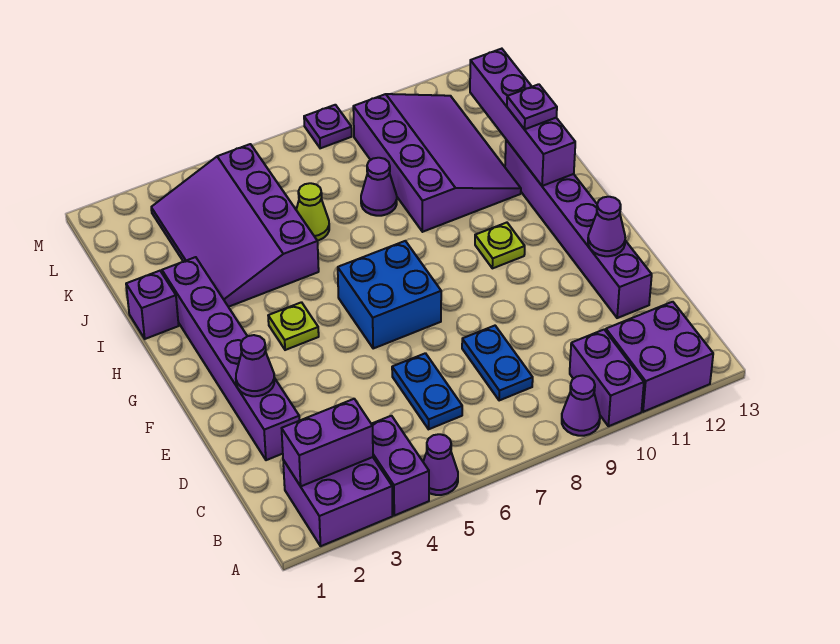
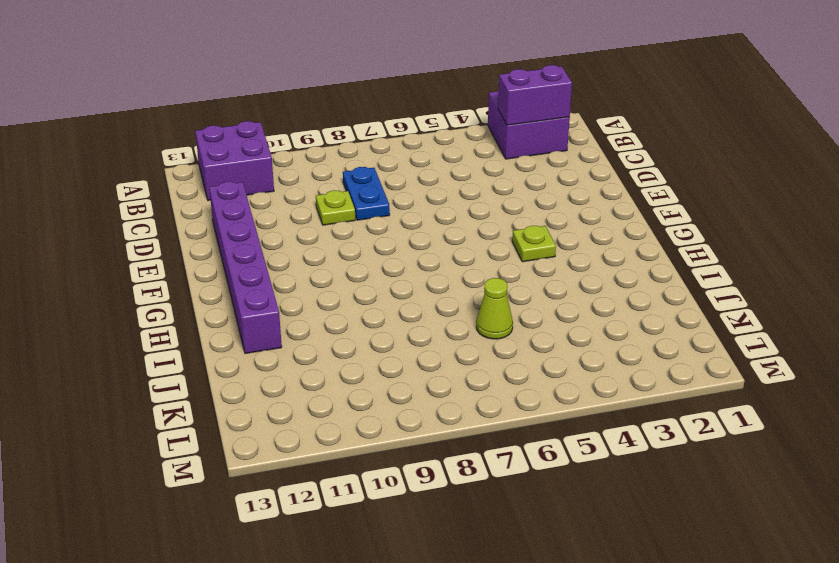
lime plate D9 level 1 -> lime plate G10 level 1
none -> purple brick A4:B4 level 1
none -> purple cone A5 level 1
none -> purple cone A9 level 1

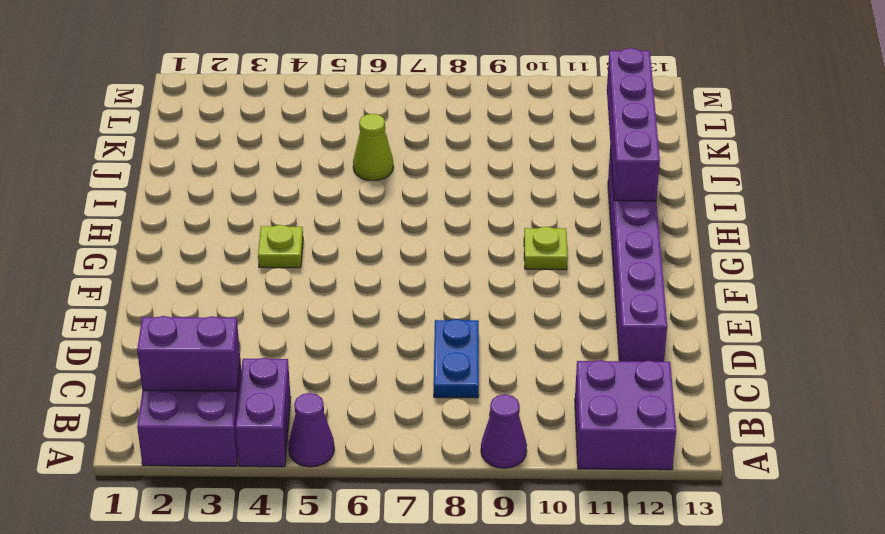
none -> purple brick A10:B10 level 1
none -> blue plate C6:D6 level 1
none -> purple brick D2:I2 level 1

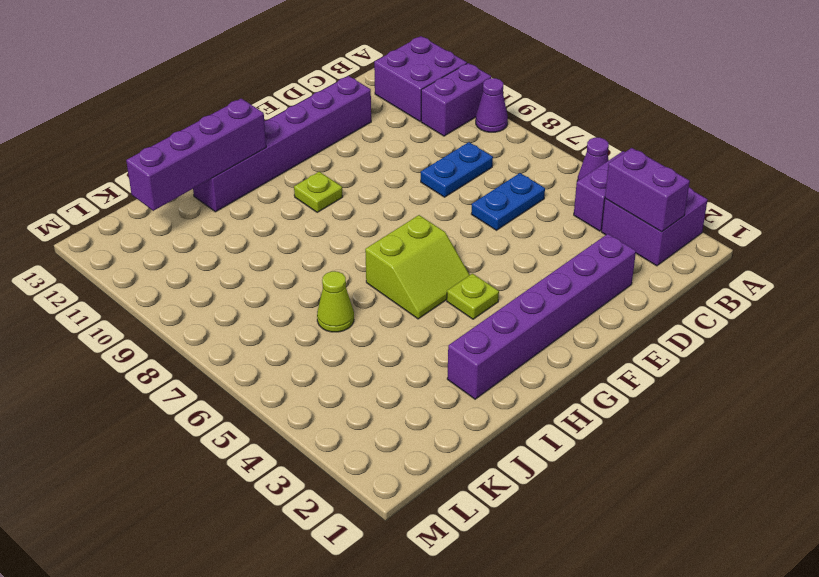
lime slope G5:H6 level 1 top 6 -> blue brick F6:G7 level 1
none -> purple brick I1 level 1
none -> purple slope I3:L5 level 1 top 5
none -> purple slope I9:L11 level 1 top 9

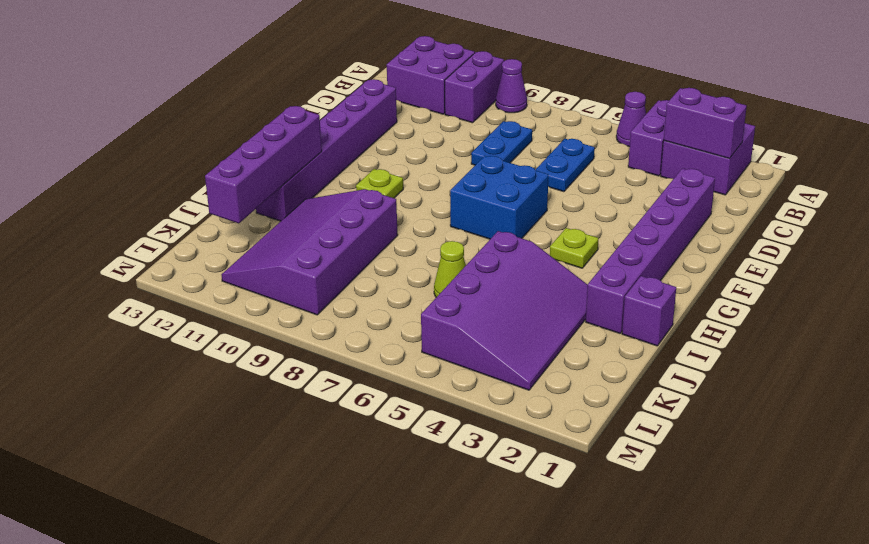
none -> purple cone J8 level 1
none -> purple plate M8 level 1
none -> purple cone E2 level 2

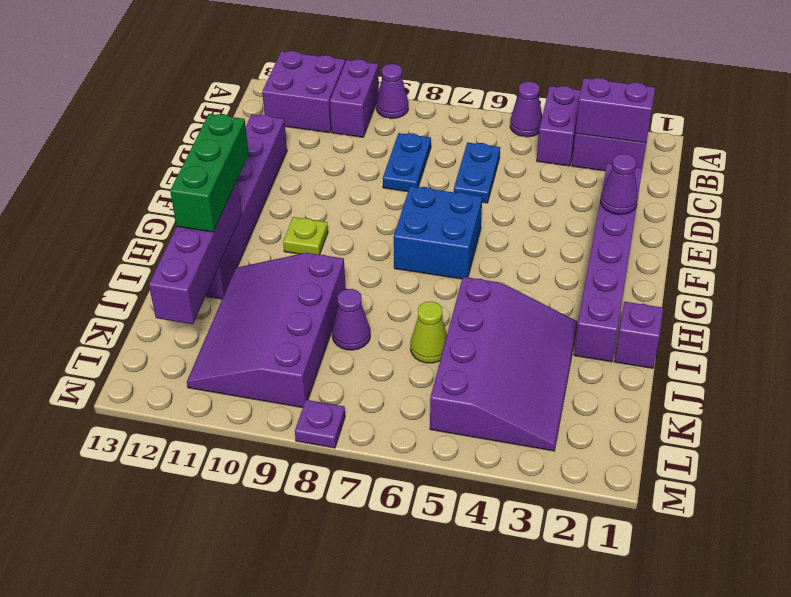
green brick G12:I12 level 3 -> purple plate I12 level 3
none -> lime plate G4 level 1
none -> purple cone E12 level 2

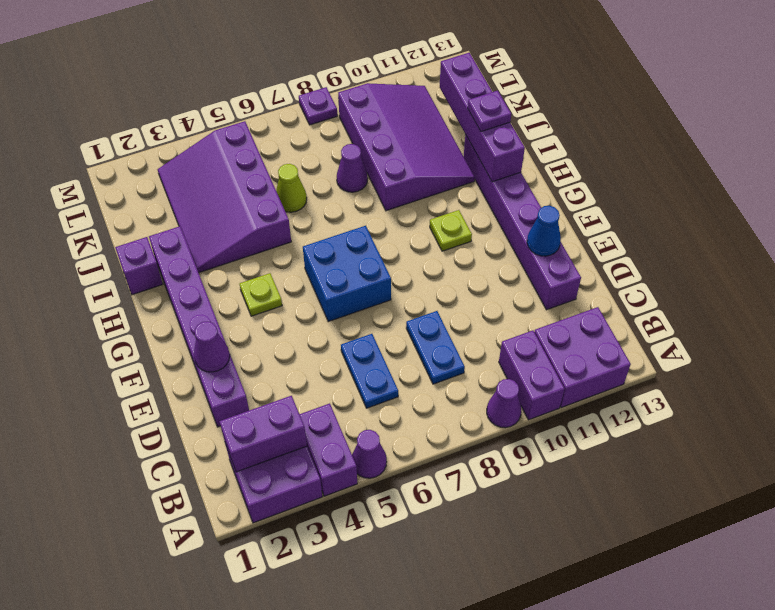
blue cone E12 level 2 -> purple cone E12 level 2

